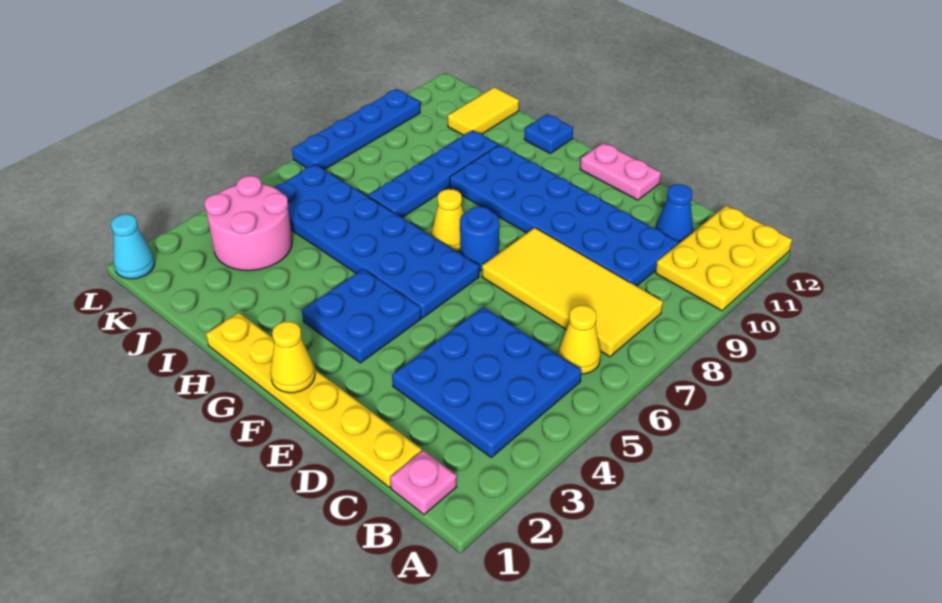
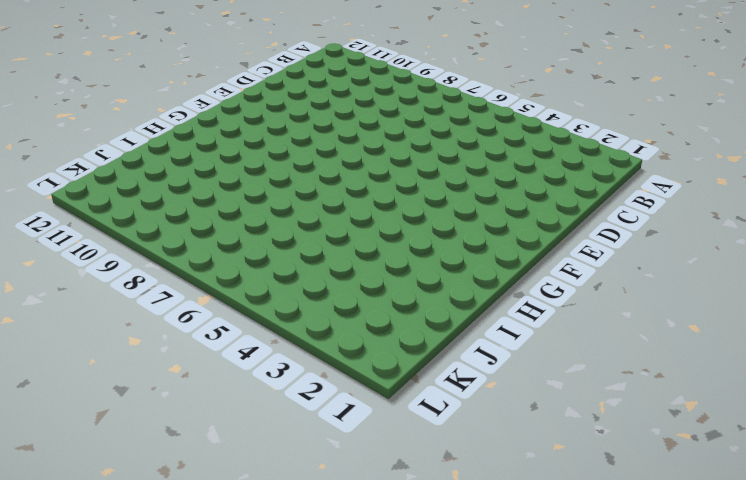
none -> yellow plate A10:B12 level 1
none -> pink plate B1 level 1
none -> blue plate B3:D5 level 1

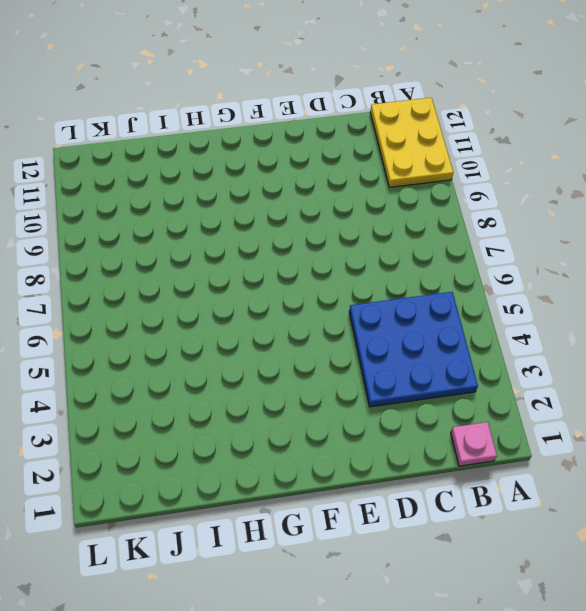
none -> yellow cone B6 level 1
none -> yellow tile B7:E8 level 1
none -> yellow plate C1:H1 level 1

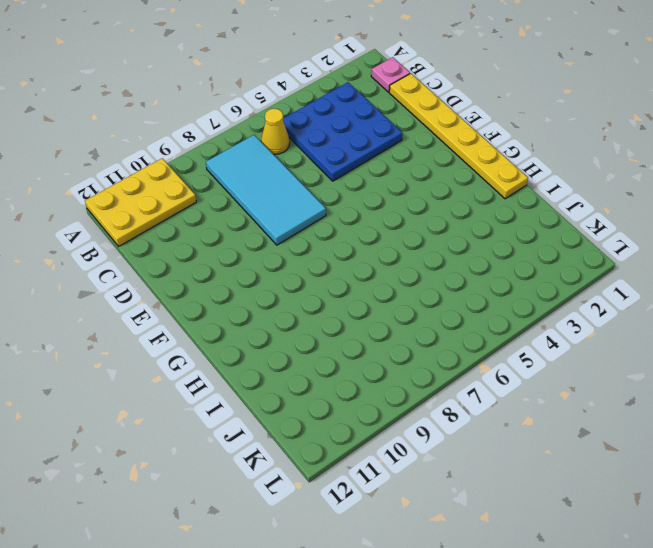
cyan tile B7:E8 level 1 -> yellow tile B7:E8 level 1
none -> blue plate C9:H10 level 1
none -> blue cone C11 level 1
none -> pink plate E12:F12 level 1

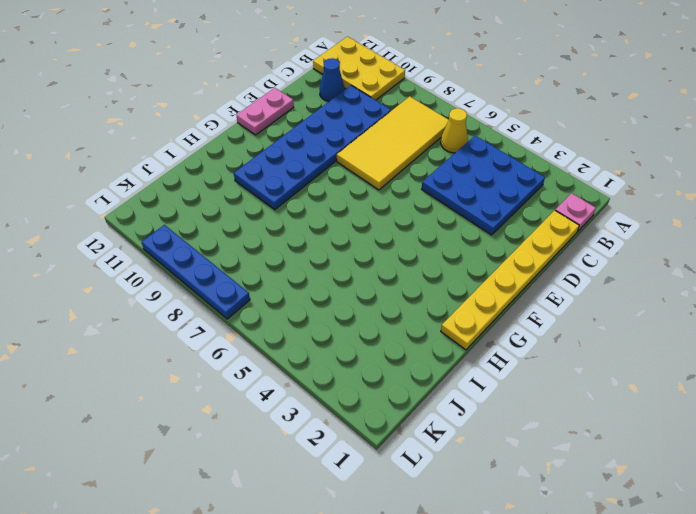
none -> blue plate F3:G4 level 1
none -> blue plate F5:K6 level 1
none -> blue round brick F7 level 1

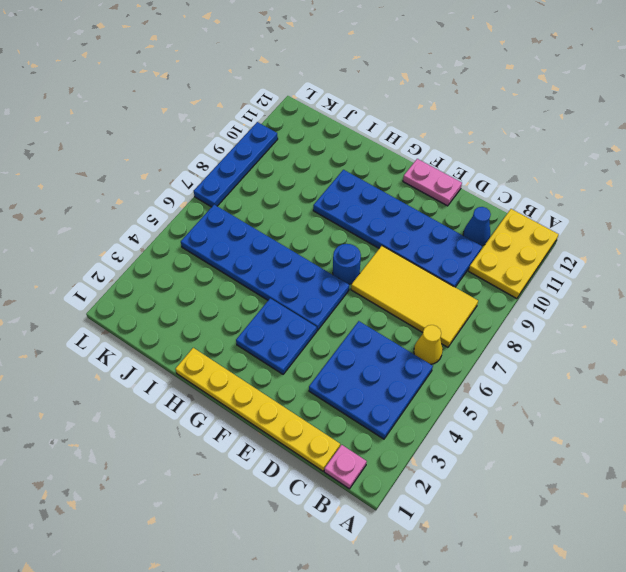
none -> yellow cone G7 level 1
none -> blue plate H12 level 1
none -> blue plate I7:I10 level 1

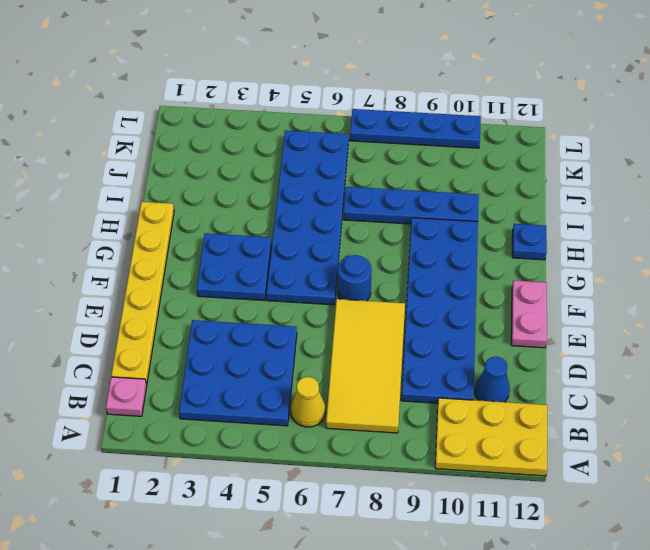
none -> yellow cone G7 level 1
none -> pink round brick J3:K4 level 1
none -> yellow tile J11:J12 level 1

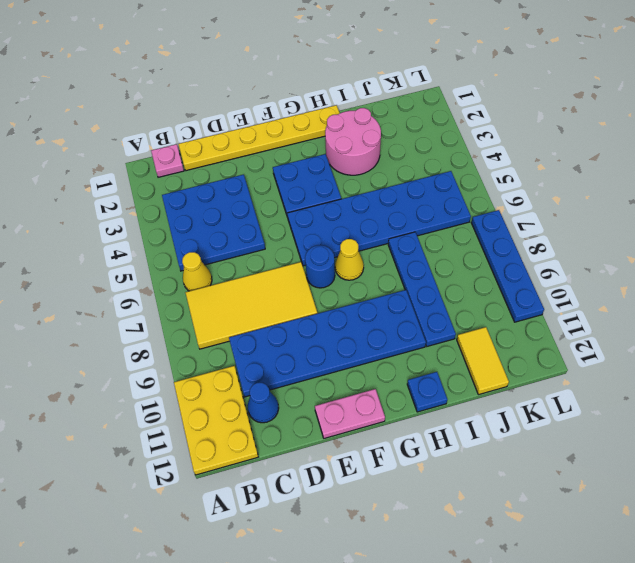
pink round brick H2:I3 level 1 -> pink round brick J3:K4 level 1
none -> cyan cone L1 level 1
none -> yellow cone F1 level 2

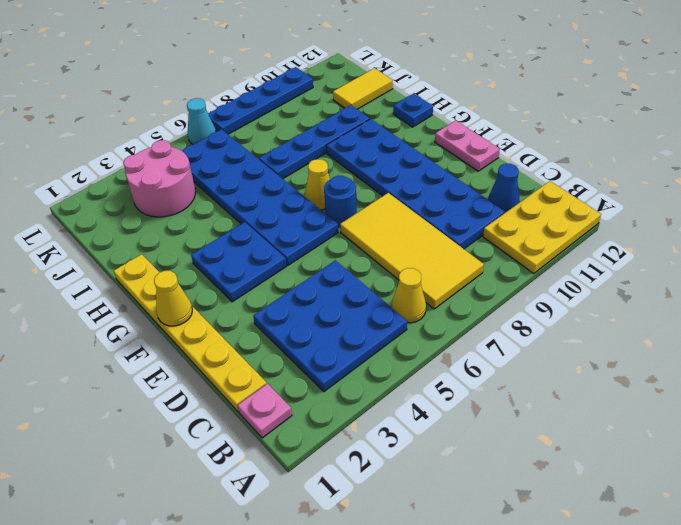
cyan cone L6 level 1 -> cyan cone L1 level 1

